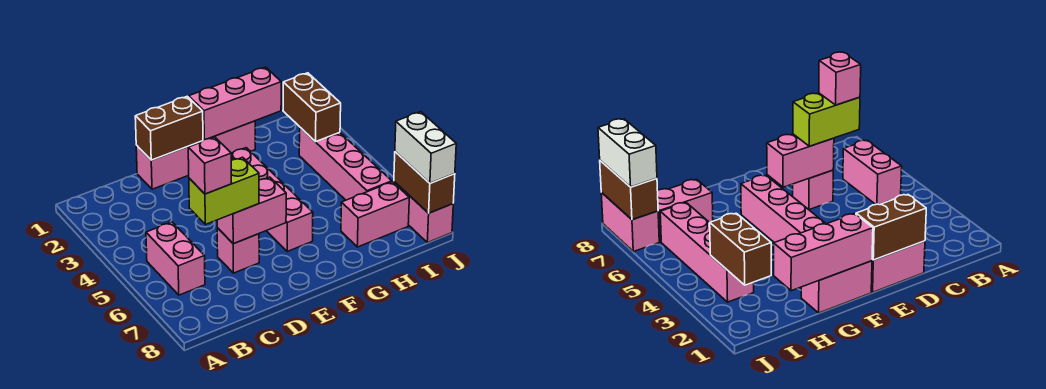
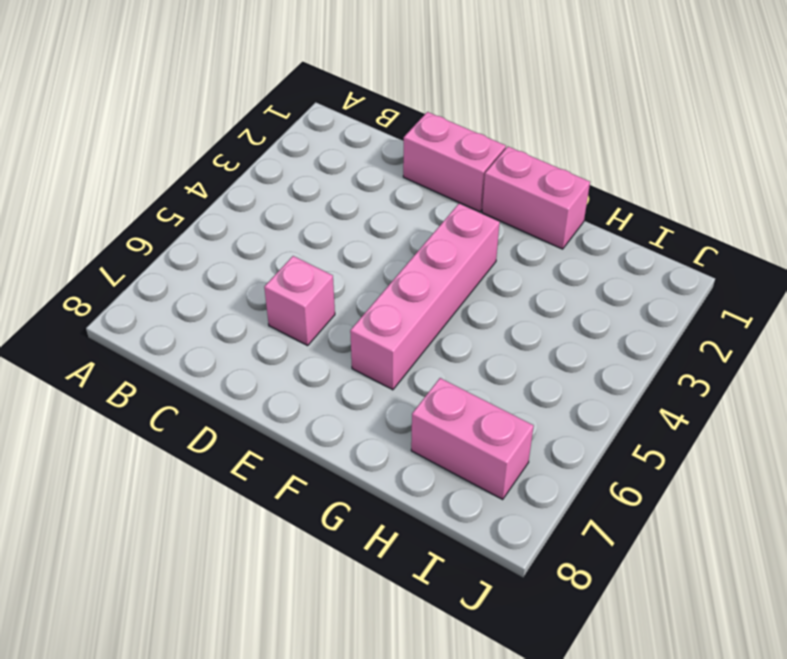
none -> pink brick B5:B6 level 1
none -> pink brick I3:I6 level 1
none -> pink brick J7:J8 level 1

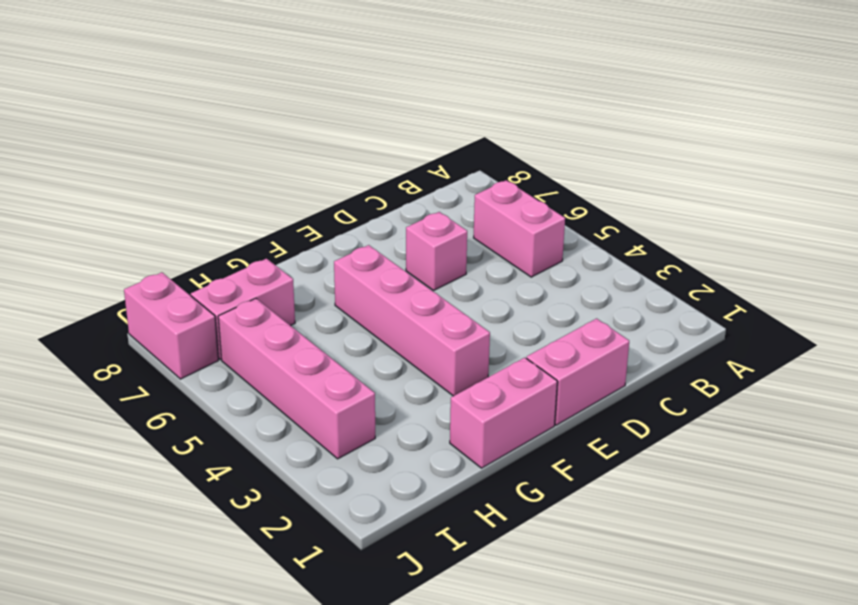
none -> brown brick D1:E1 level 2
none -> pink brick D6:E6 level 2
none -> pink brick F1:H1 level 2

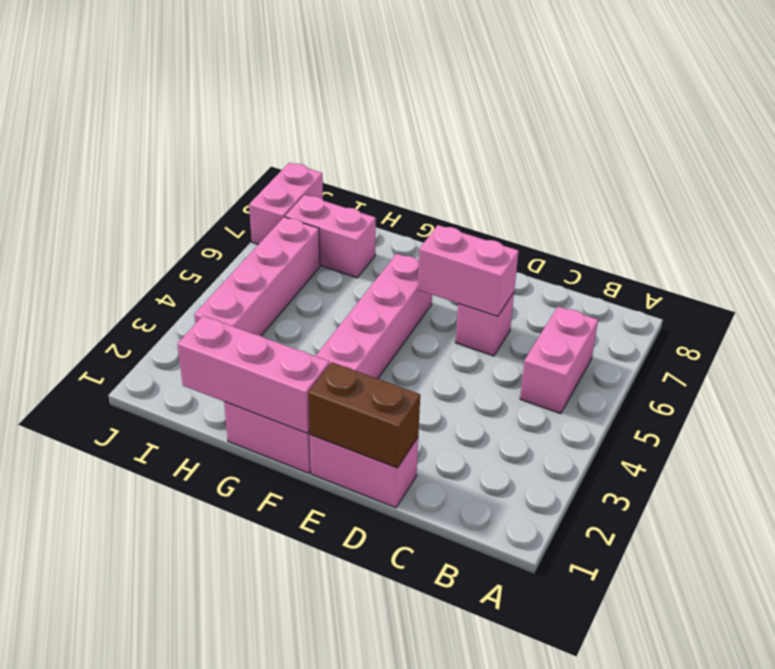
none -> brown brick I2:I3 level 2
none -> brown brick J7:J8 level 2
none -> lime brick C6:D6 level 3

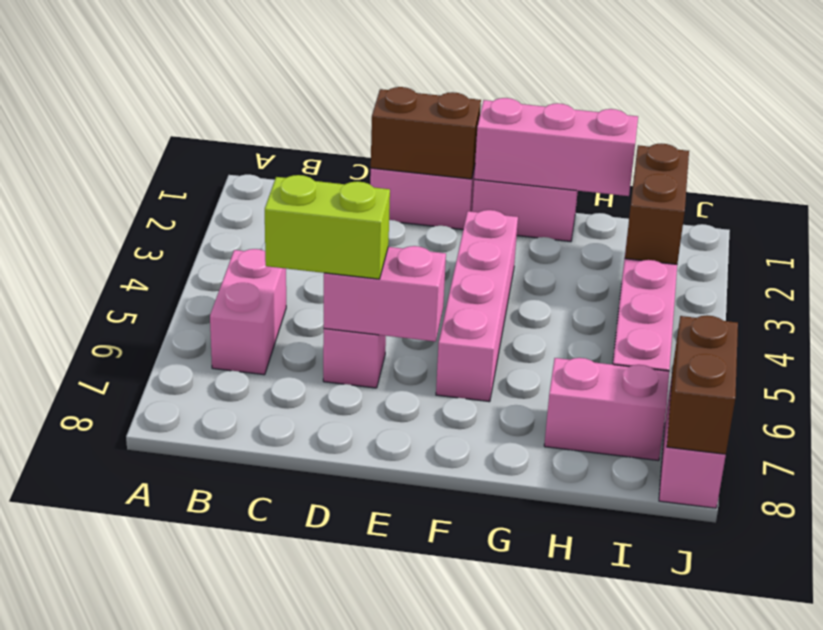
none -> white brick J7:J8 level 3
none -> pink brick C6 level 4

